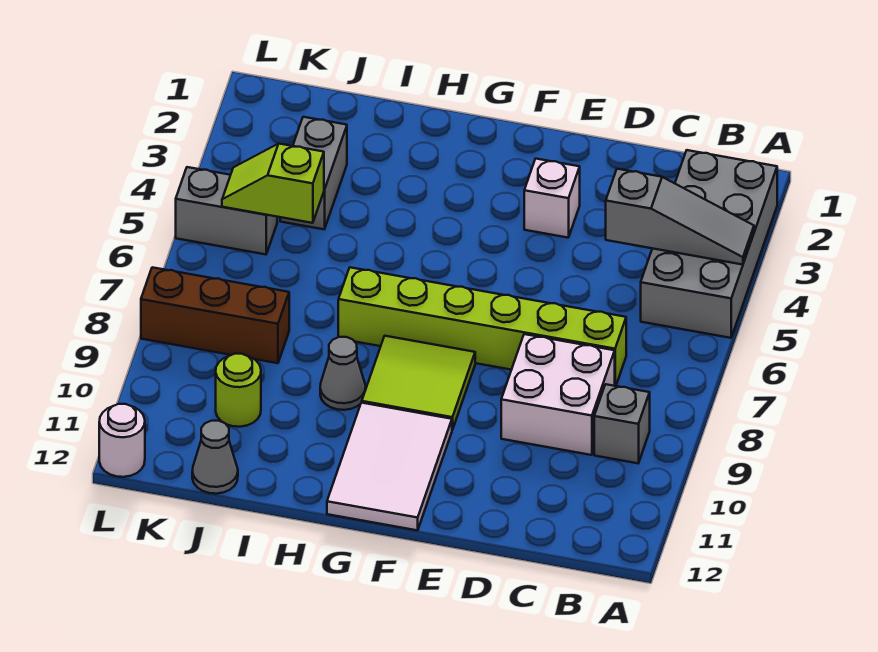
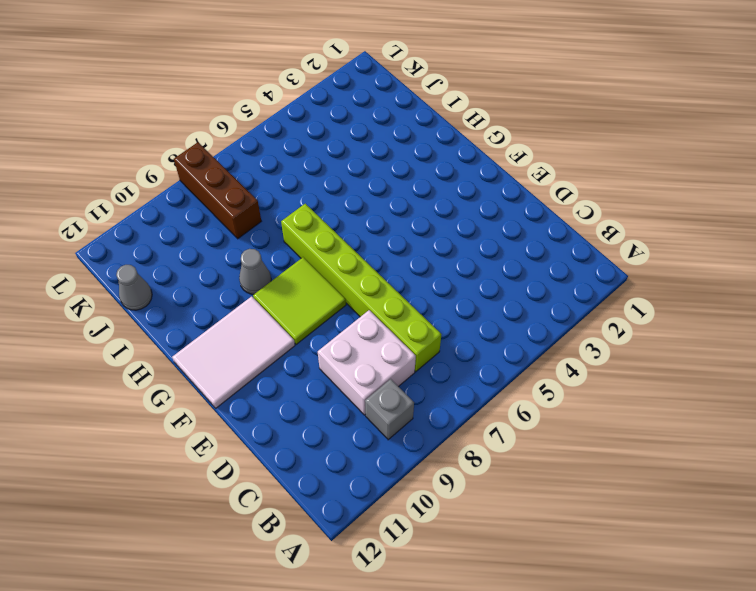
none -> grey brick A2:B5 level 1
none -> white brick E3 level 1
none -> grey brick J3:J4 level 1

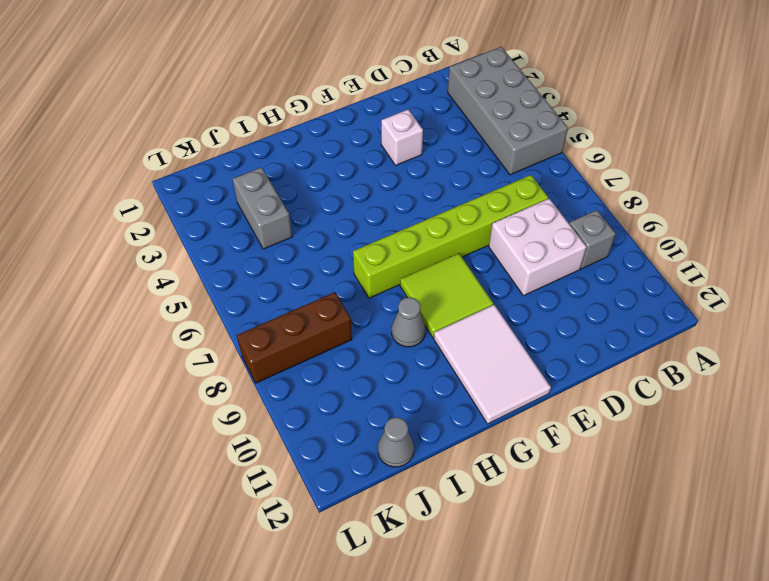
none -> lime round brick J10 level 1
none -> grey brick K5:L5 level 1
none -> white round brick L12 level 1

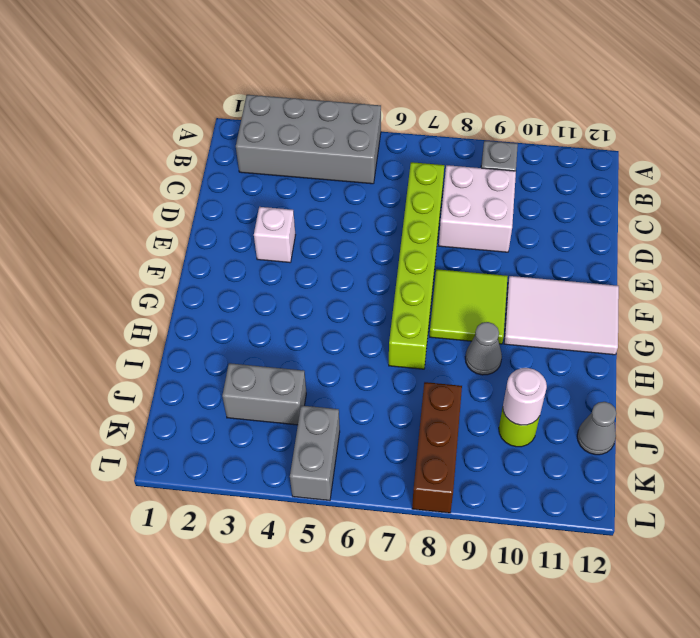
white round brick J10 level 2 -> white round brick L12 level 1
none -> grey slope A4:C4 level 2 top C
none -> lime slope J5:K5 level 2 top J

